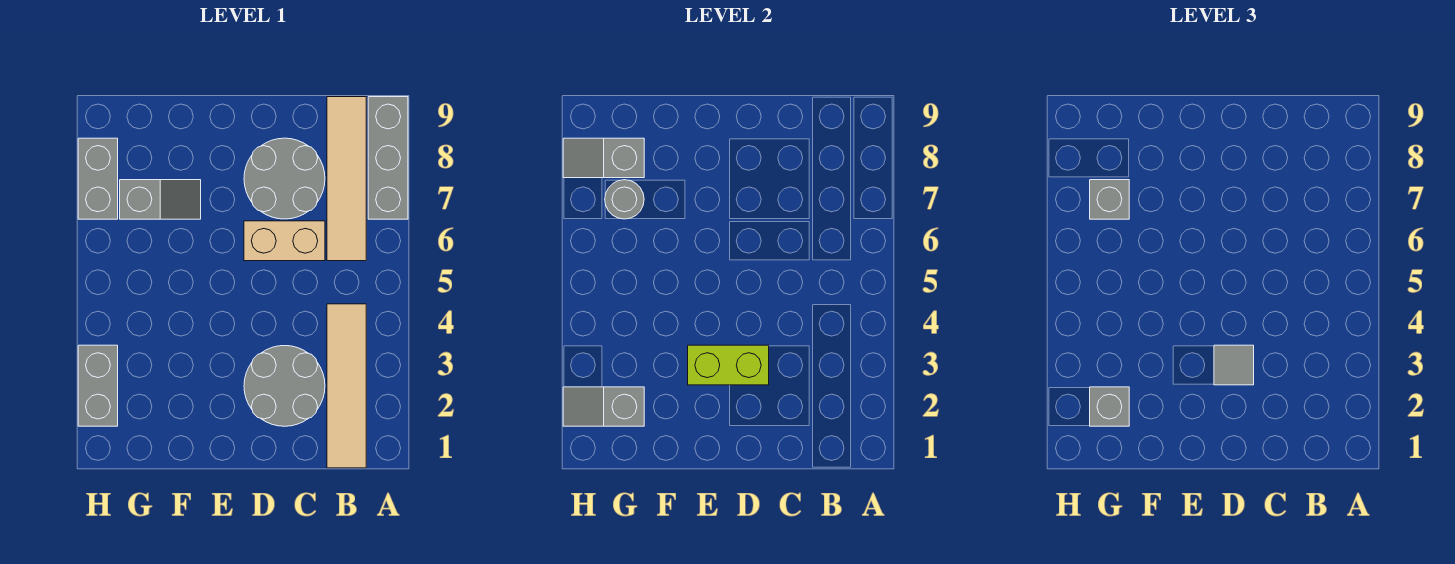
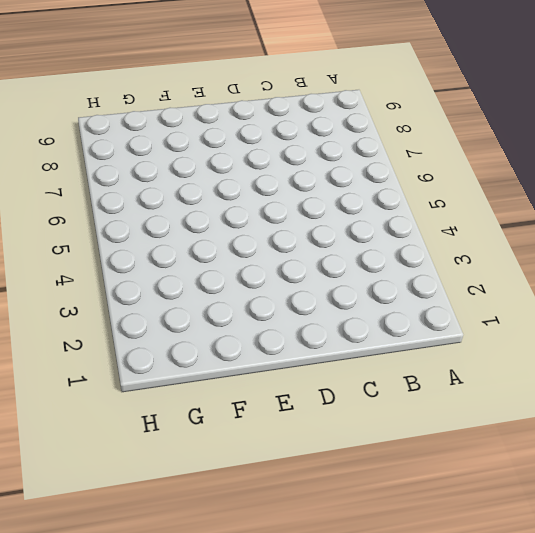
none -> grey brick A7:A9 level 1
none -> tan tile B1:B4 level 1
none -> tan tile B6:B9 level 1

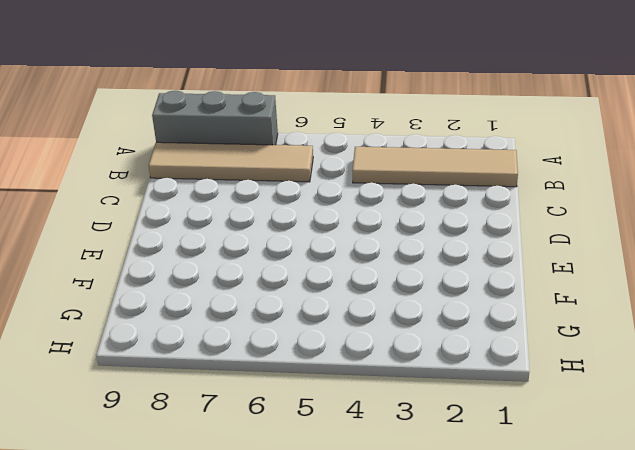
none -> grey round brick C2:D3 level 1
none -> tan brick C6:D6 level 1
none -> grey round brick C7:D8 level 1

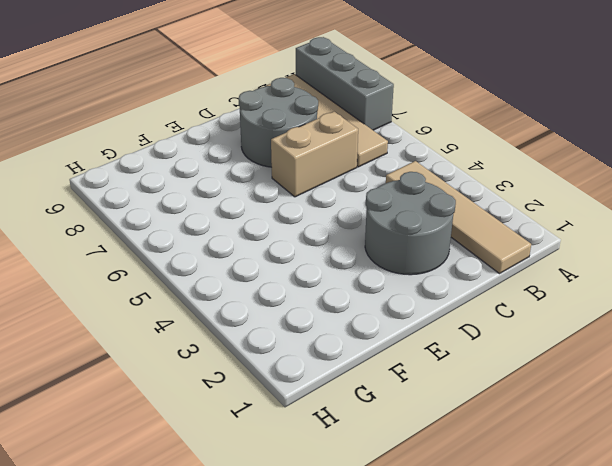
none -> grey slope F7:G7 level 1 top G
none -> grey brick H2:H3 level 1
none -> grey brick H7:H8 level 1

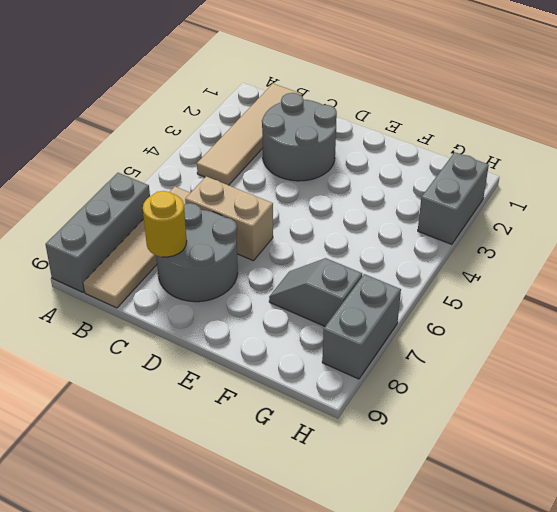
yellow round brick C8 level 2 -> none
none -> lime brick D3:E3 level 2
none -> grey slope G2:H2 level 2 top G
none -> grey round brick G7 level 2

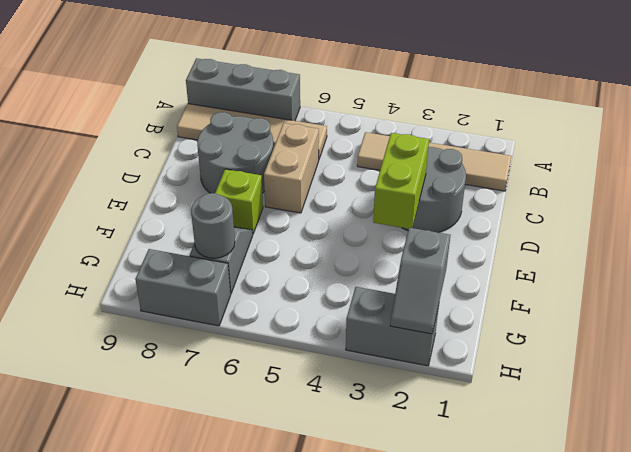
lime brick E7 level 1 -> none
none -> grey slope G8:H8 level 2 top G
none -> grey tile D3 level 3
none -> grey brick G2 level 3

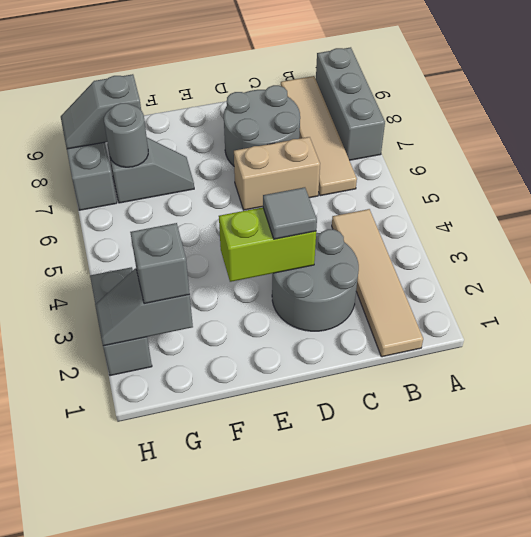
none -> grey brick G7 level 3

